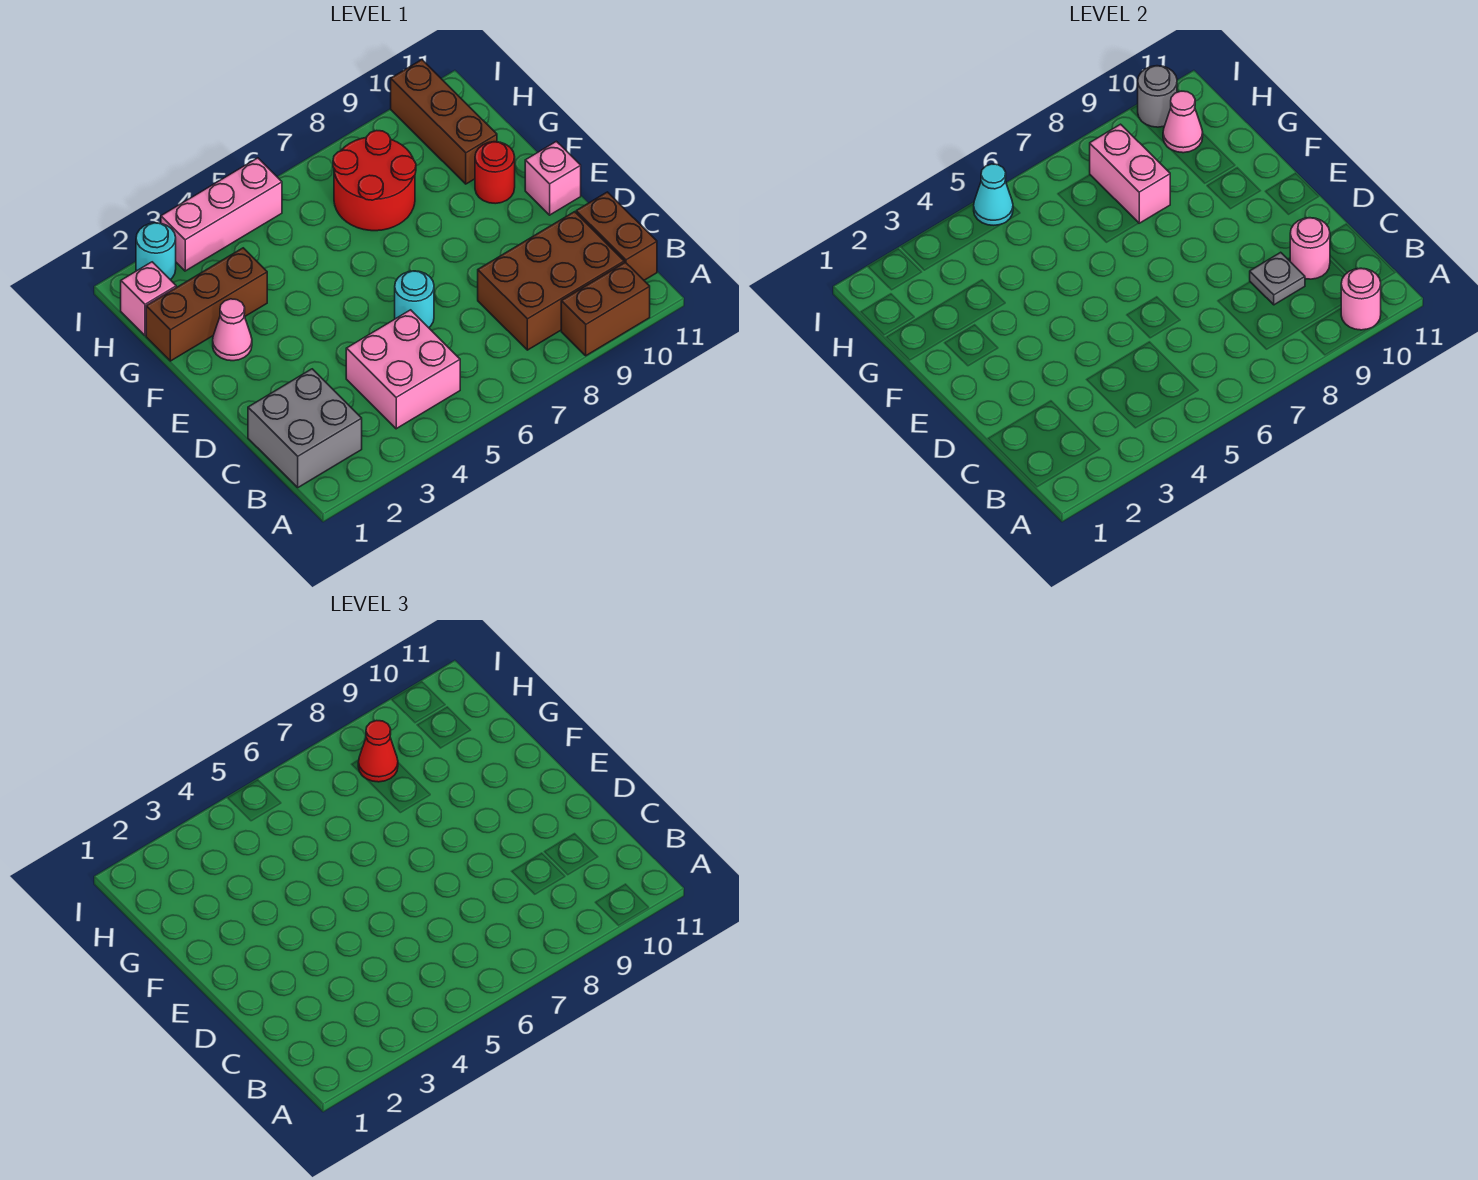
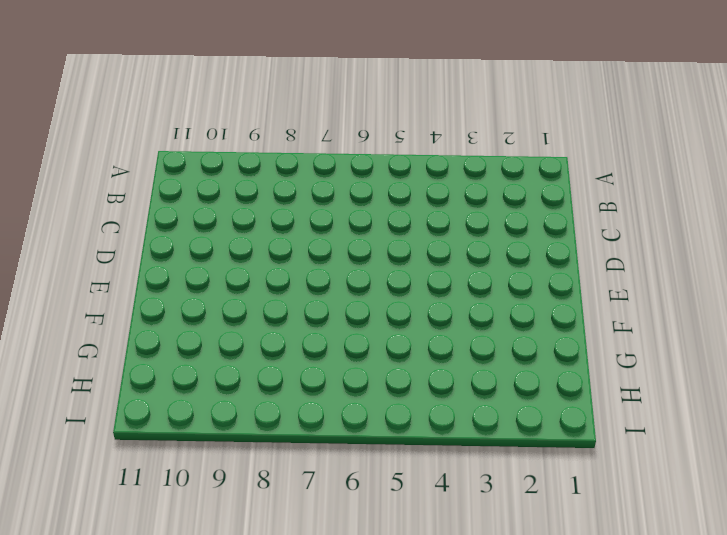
none -> brown brick A9:A10 level 1
none -> grey brick B1:C2 level 1
none -> pink brick B4:C5 level 1

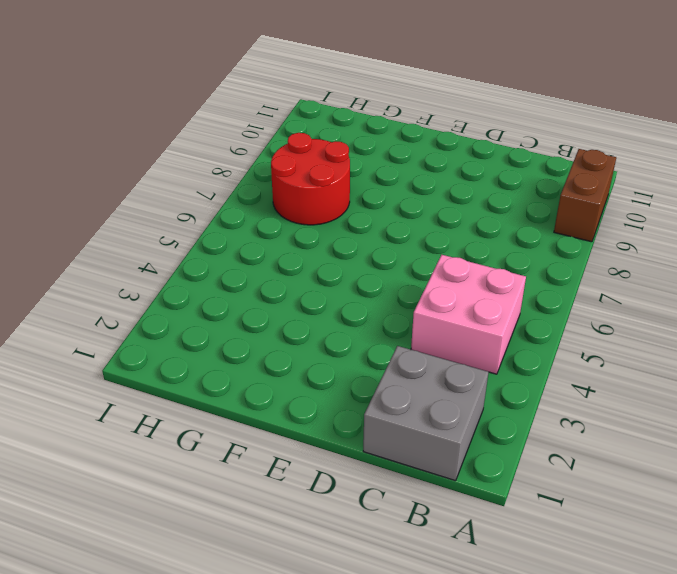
none -> brown brick B8:C10 level 1
none -> brown brick B11:C11 level 1
none -> cyan round brick D6 level 1

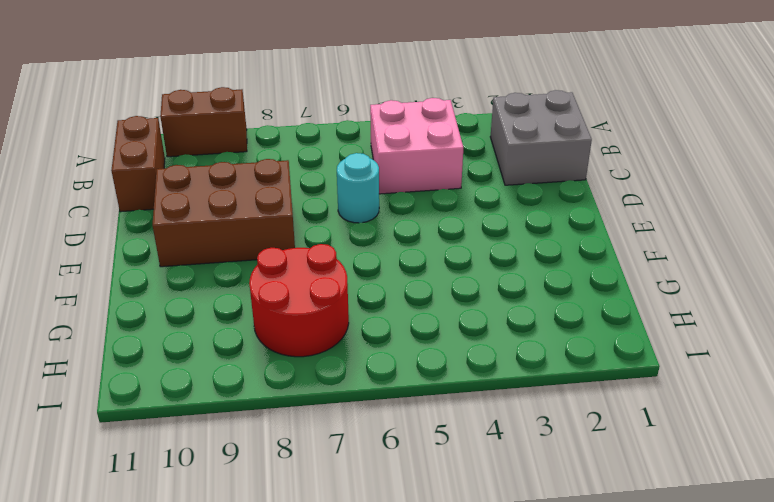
brown brick D8:E10 level 1 -> brown brick B8:C10 level 1
none -> pink brick E11 level 1
none -> pink cone F2 level 1
none -> red round brick F10 level 1

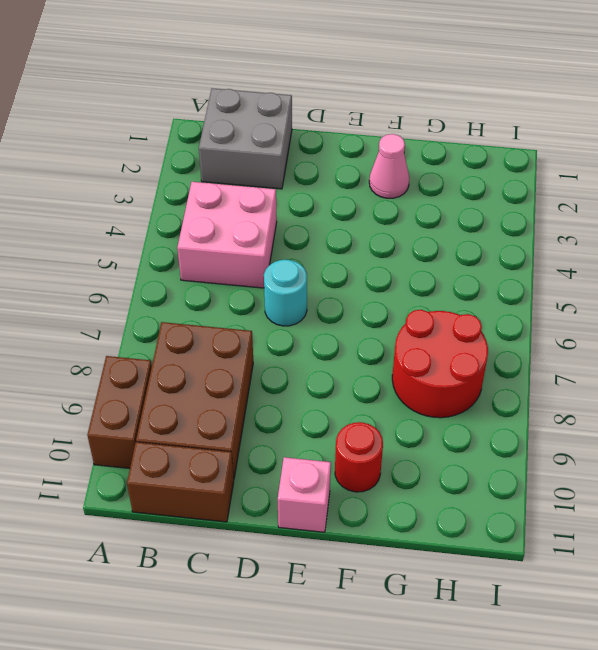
none -> brown brick G1:G3 level 1
none -> brown brick G10:I10 level 1
none -> pink brick H1 level 1

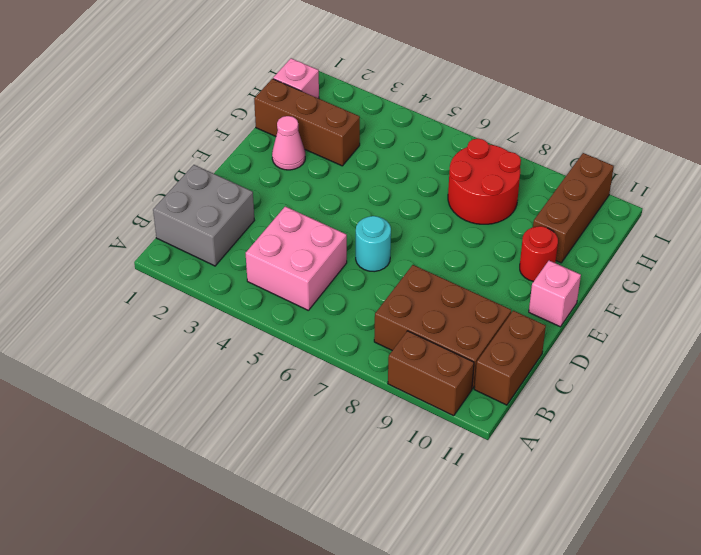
none -> cyan round brick I2 level 1
none -> pink brick I3:I5 level 1
none -> pink round brick A10 level 2

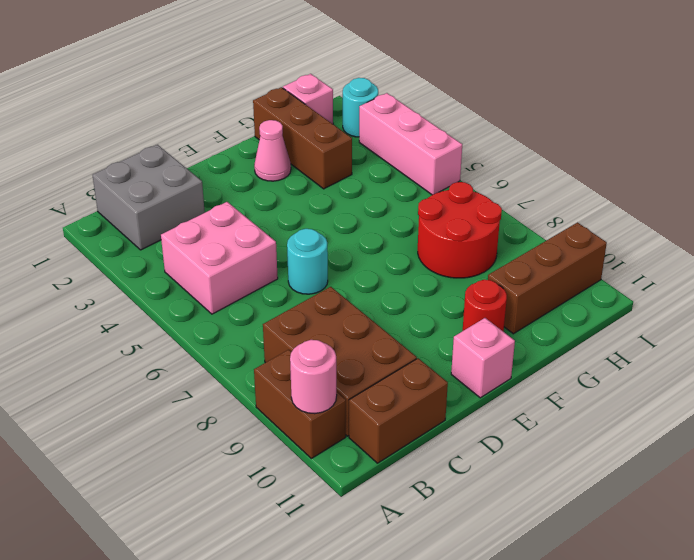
none -> grey plate C9 level 2
none -> pink round brick C10 level 2
none -> pink brick G8:H8 level 2

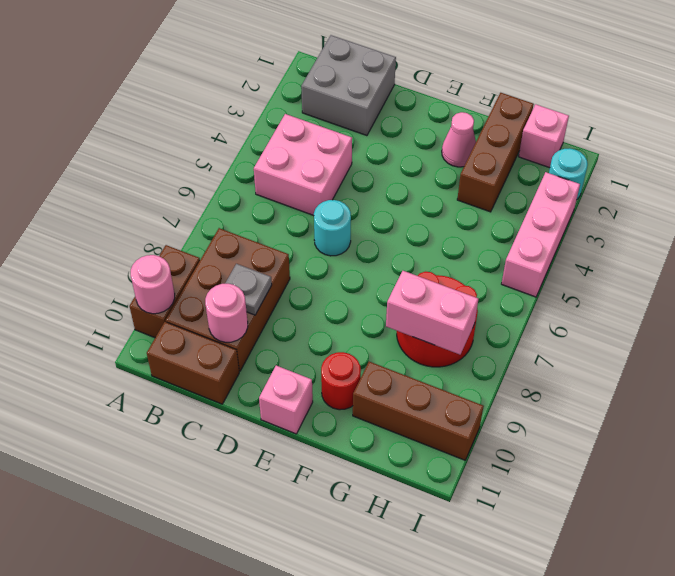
none -> pink cone H10 level 2
none -> cyan cone I5 level 2
none -> grey round brick I10 level 2

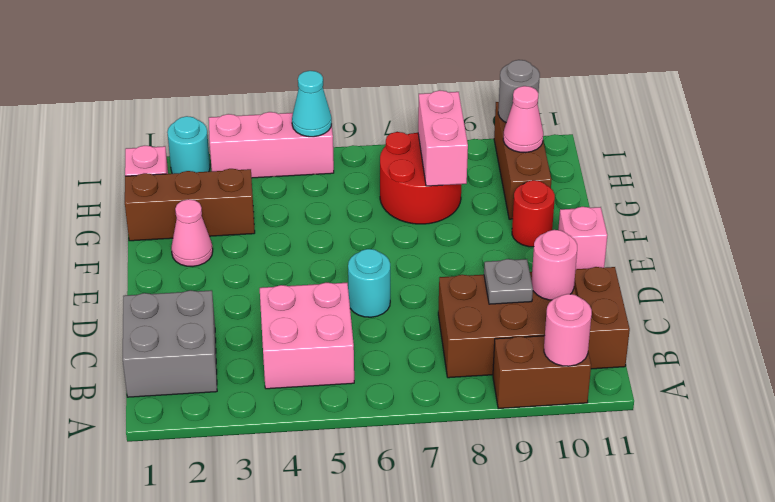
none -> red cone H8 level 3

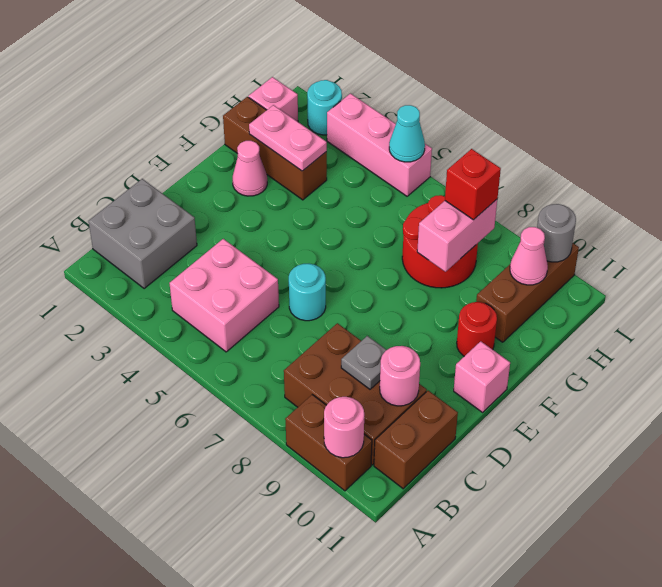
pink plate G2:G3 level 2 -> none
red brick H8 level 3 -> red cone H8 level 3

